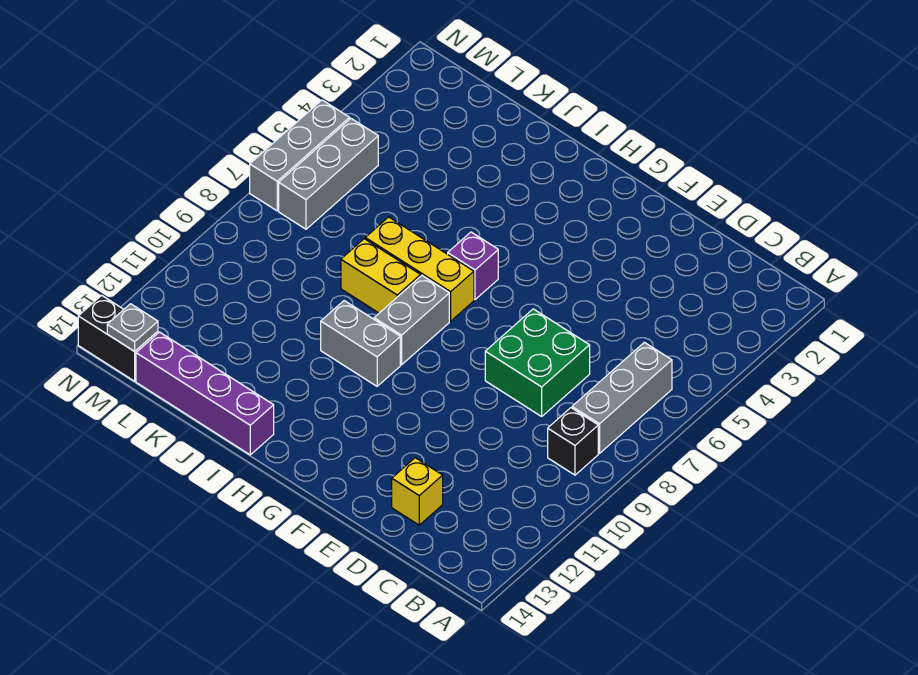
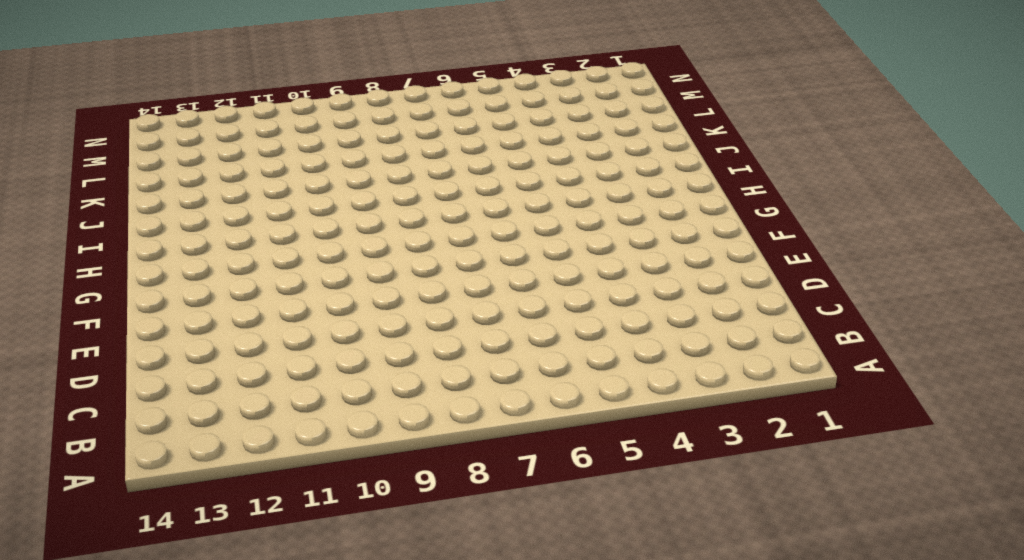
none -> grey brick B6:B8 level 1
none -> black brick B9 level 1
none -> green brick D7:E8 level 1

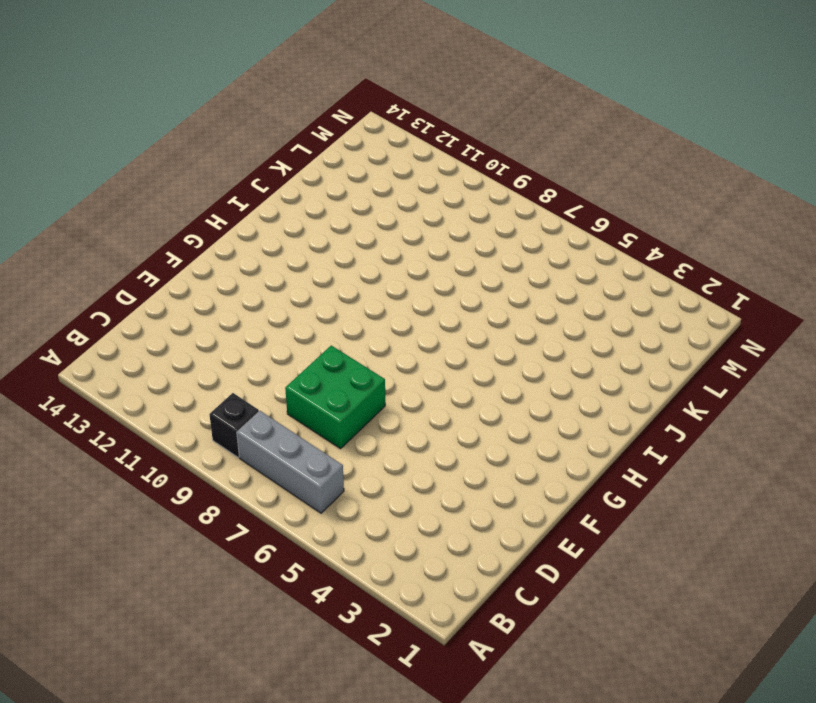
none -> yellow brick D13 level 1
none -> purple brick H6 level 1
none -> yellow brick H7:J7 level 1

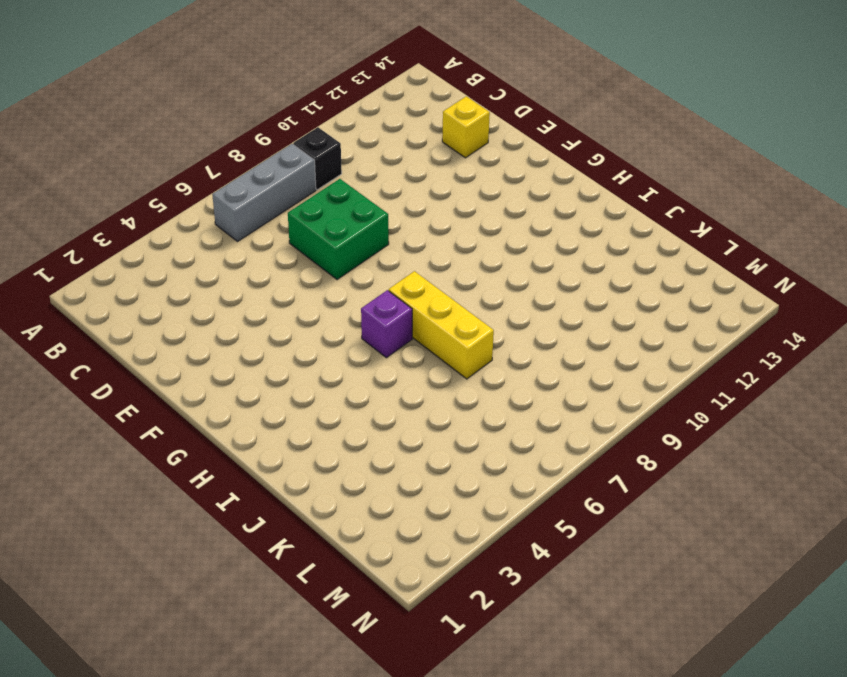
none -> grey brick H8:H9 level 1
none -> grey brick H10:I10 level 1
none -> yellow brick I8:J8 level 1

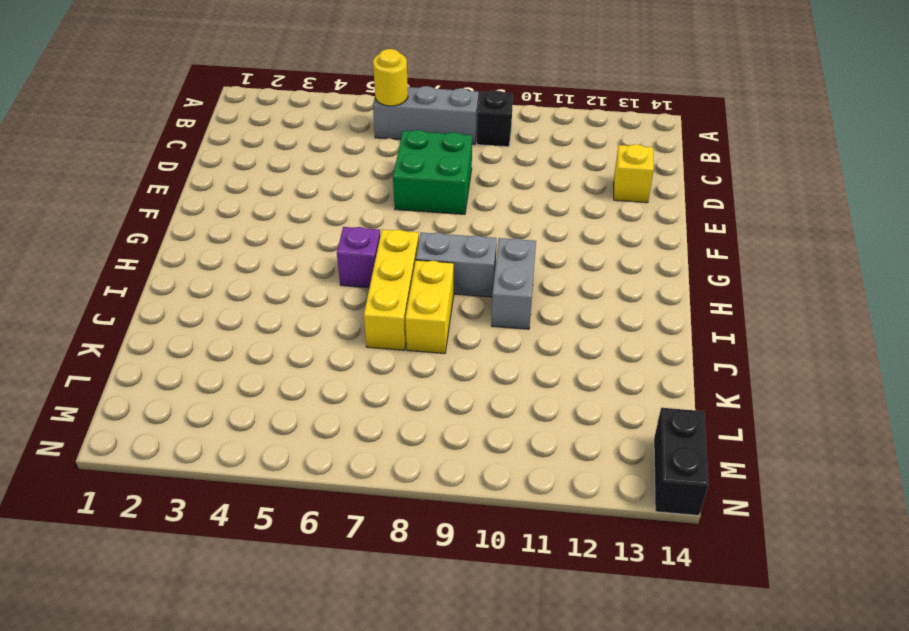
yellow round brick B6 level 2 -> none
none -> purple brick I14:L14 level 1
none -> grey brick M5:M7 level 1
none -> grey brick N5:N7 level 1

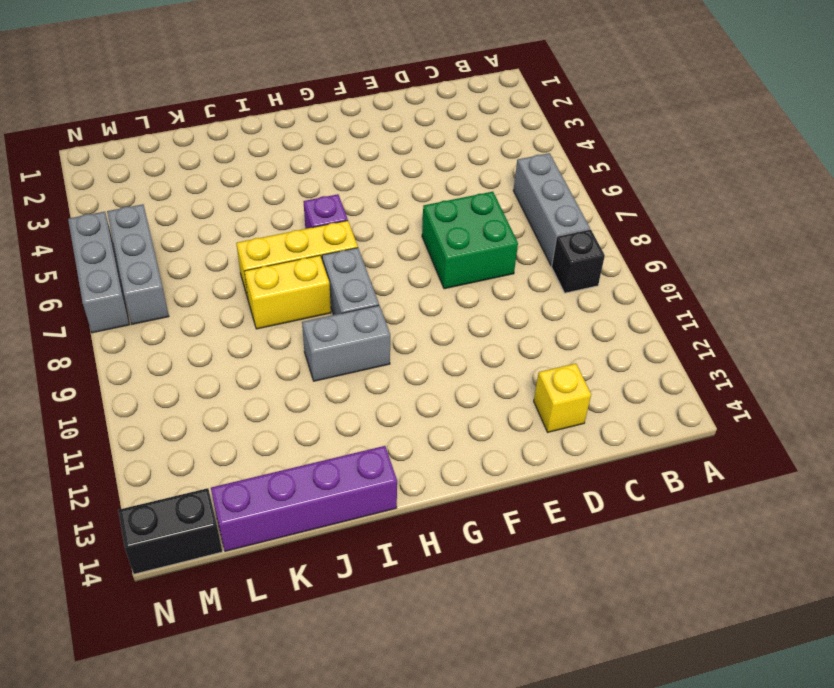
none -> grey plate M14 level 2

